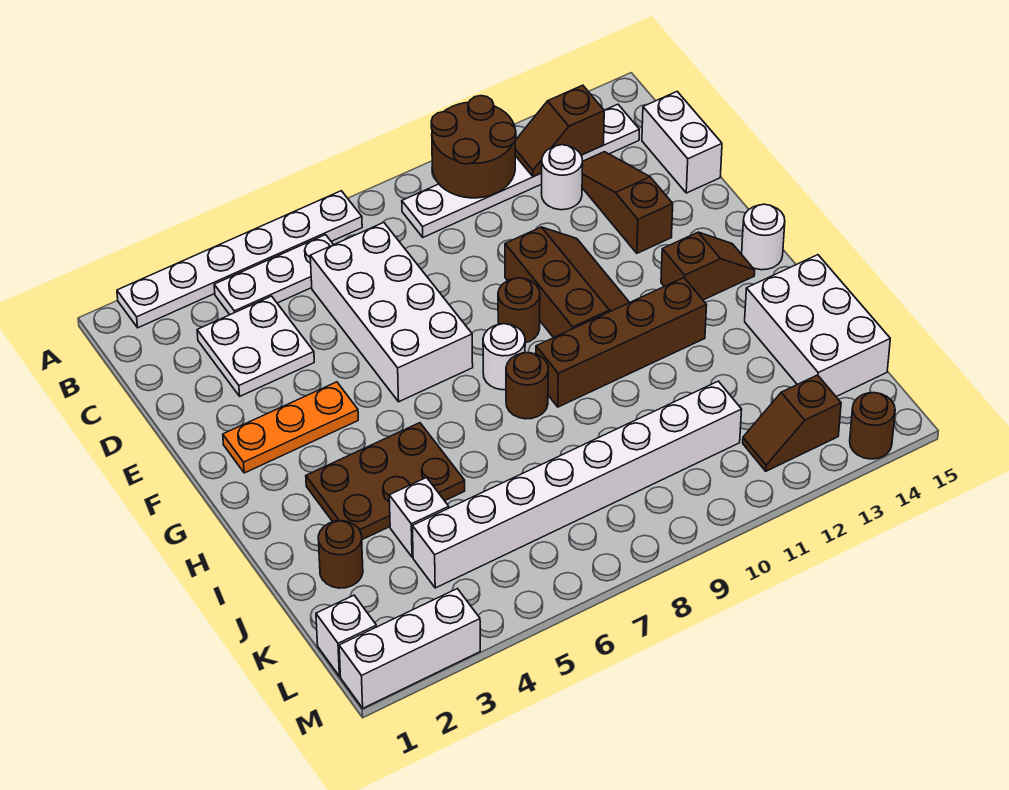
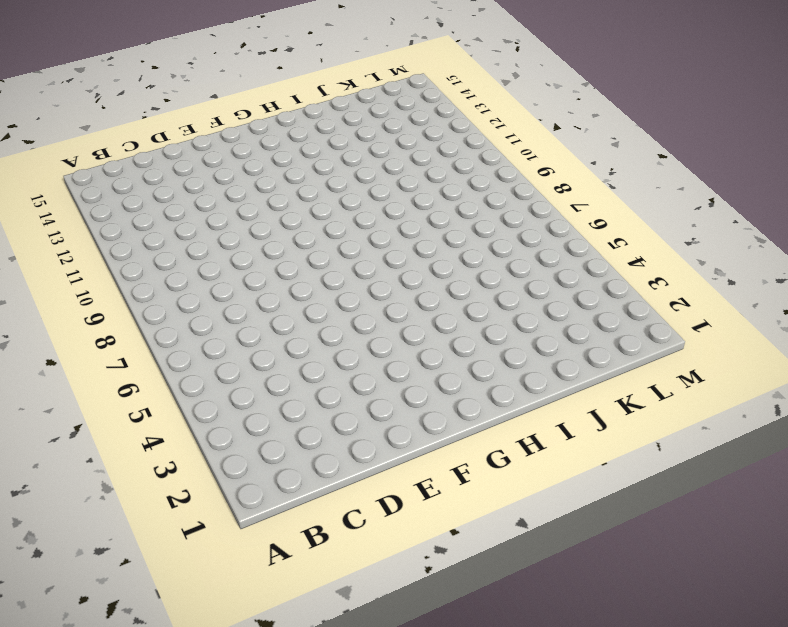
none -> white plate A2:A7 level 1
none -> white plate B4:B6 level 1
none -> white plate B9:B14 level 1

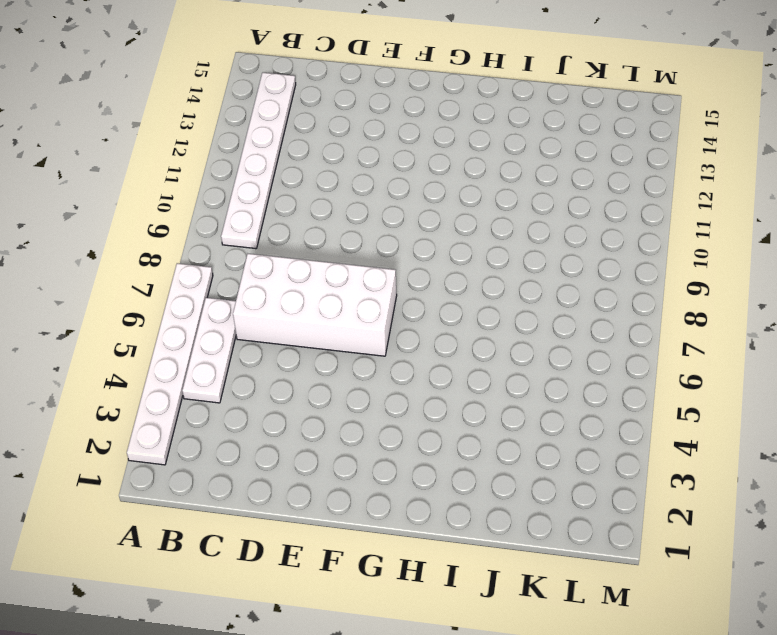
none -> white plate C3:D4 level 1
none -> white round brick C12 level 1
none -> brown slope C13:E13 level 1 top E

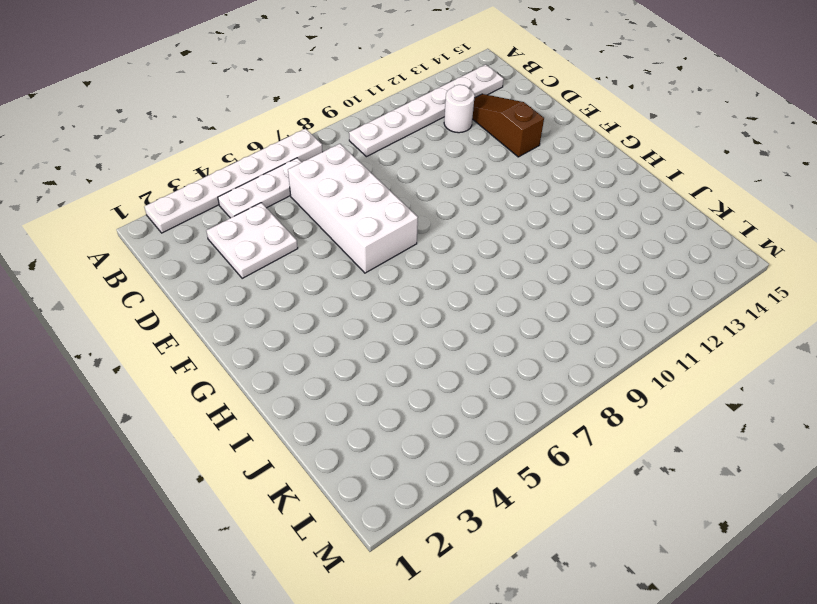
none -> white brick C15:D15 level 1
none -> brown slope E10:G11 level 1 top 10
none -> orange plate F2:F4 level 1

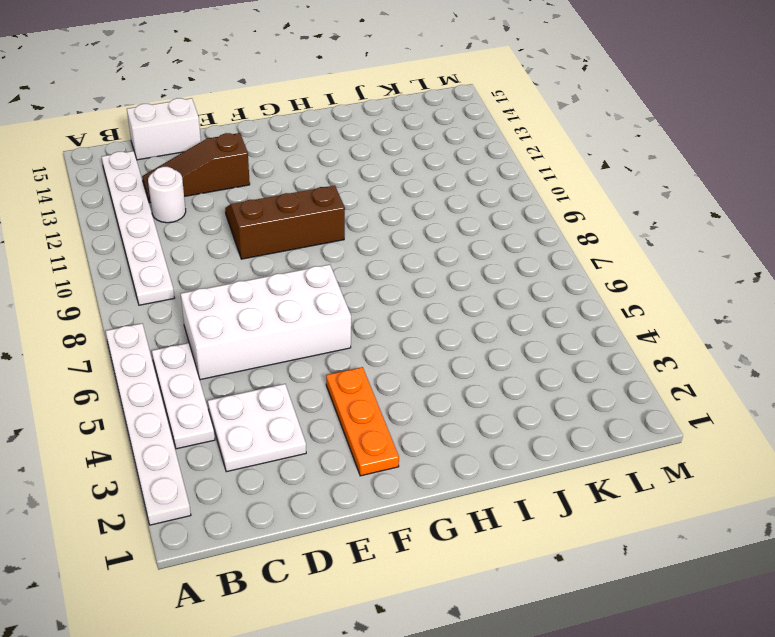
none -> brown round brick F9 level 1
none -> white round brick G8 level 1
none -> brown slope G13:G14 level 1 top 13

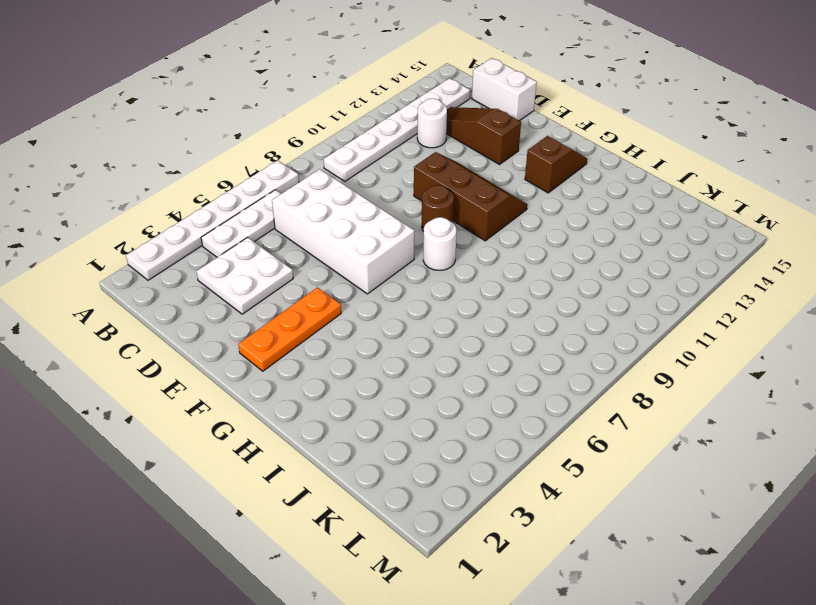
none -> white round brick G15 level 1
none -> brown plate H3:I5 level 1
none -> brown round brick H8 level 1

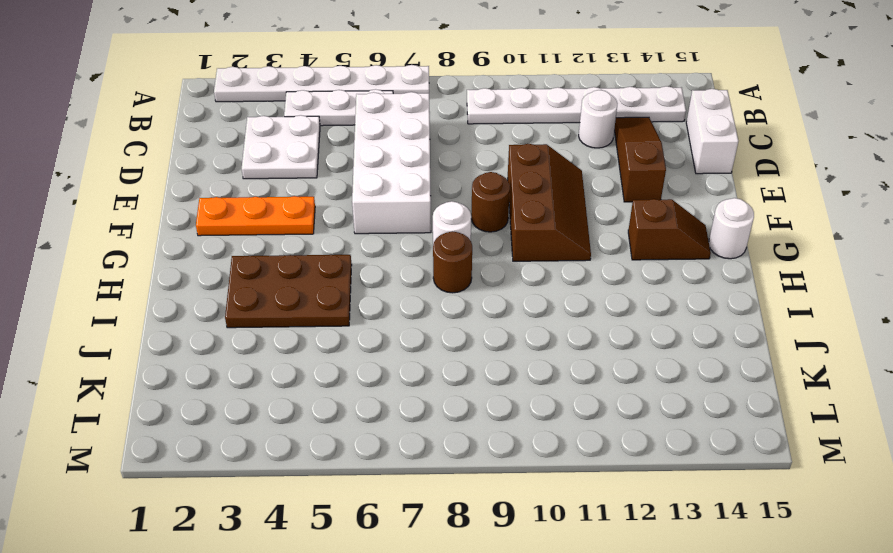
none -> brown brick H9:H12 level 1
none -> white brick I14:K15 level 1
none -> brown round brick J2 level 1

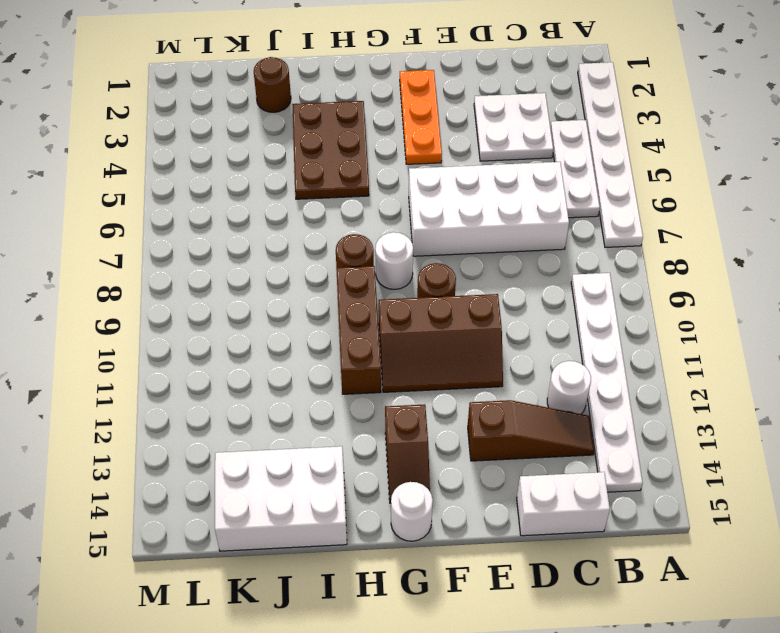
brown brick H9:H11 level 1 -> brown brick H9:H12 level 1
none -> white brick J4 level 1
none -> white brick K4:K11 level 1
none -> white brick L1 level 1

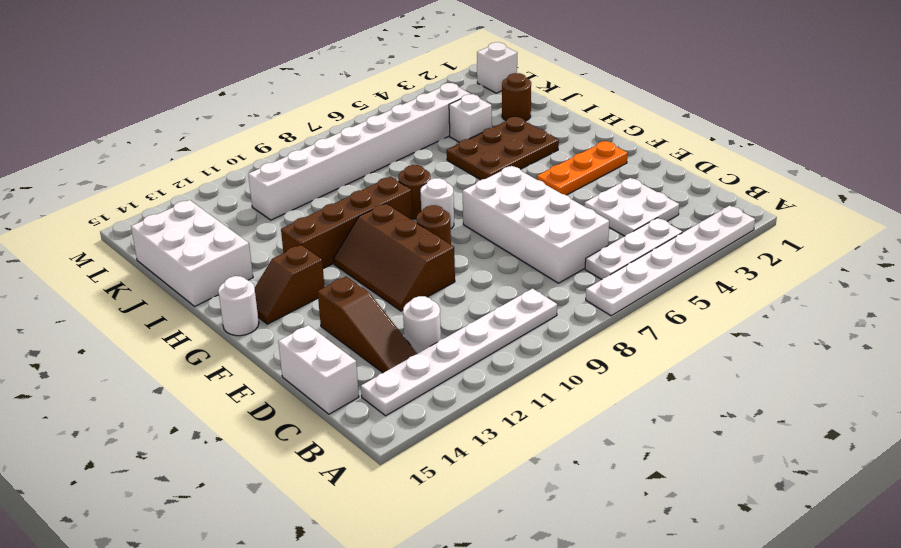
none -> brown slope L12:L13 level 1 top 13
none -> white brick M1:M3 level 1
none -> brown round brick M14 level 1

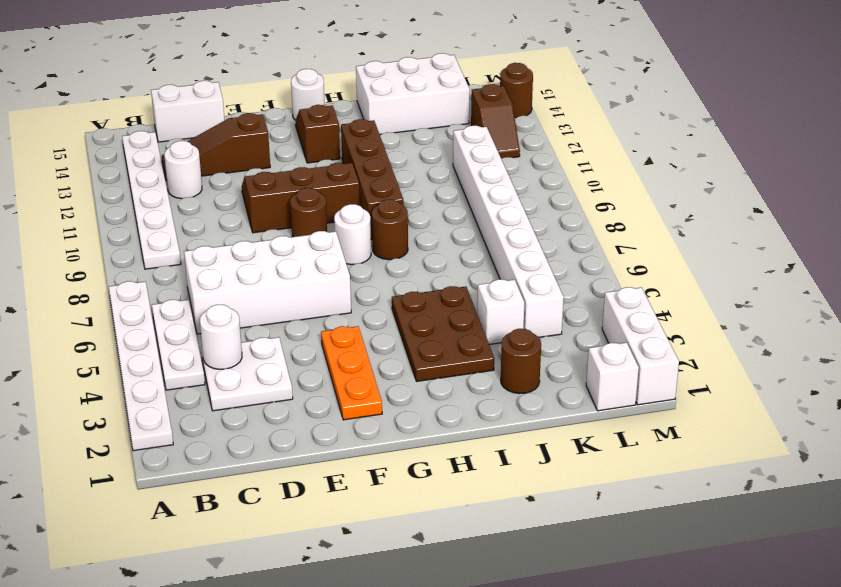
white round brick C4 level 2 -> none
none -> brown round brick A10:B11 level 2
none -> brown slope B12:B13 level 2 top 13

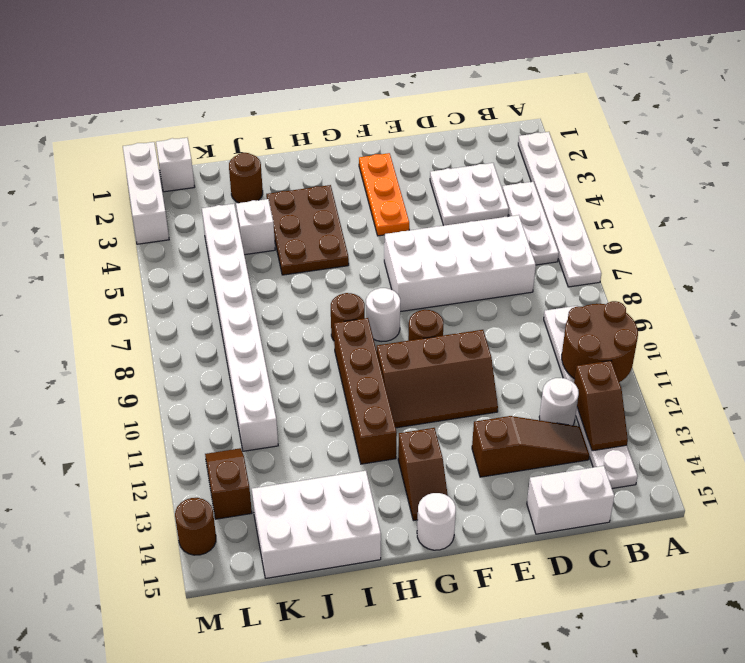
brown slope B12:B13 level 2 top 12 -> brown slope B12:B13 level 2 top 13

